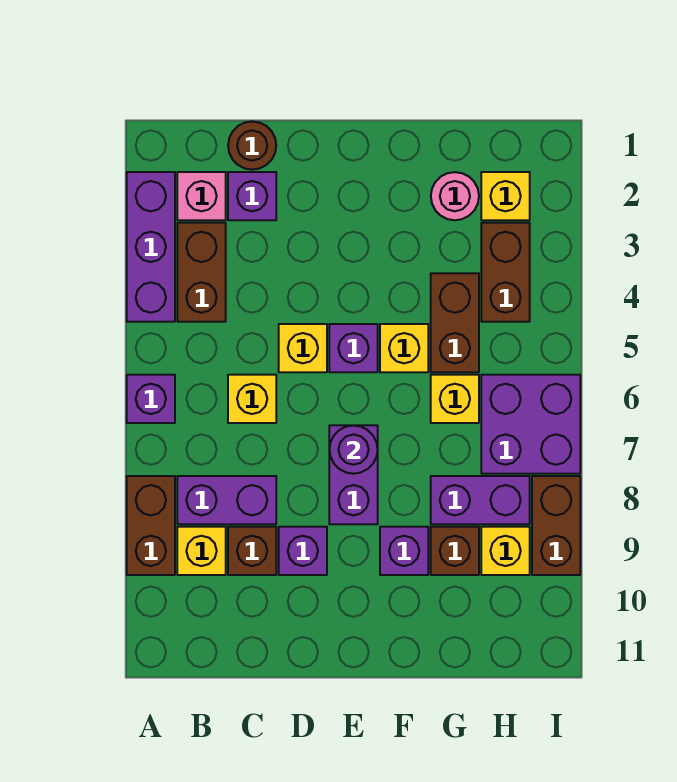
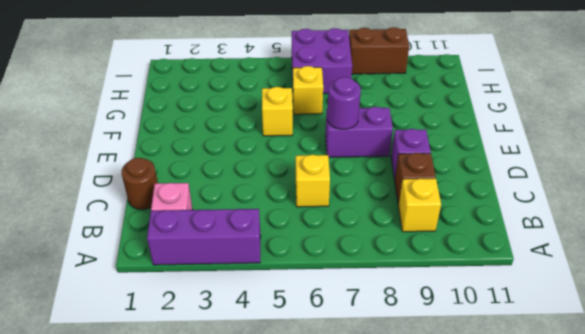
none -> purple brick A6 level 1
none -> brown brick A8:A9 level 1
none -> brown brick B3:B4 level 1

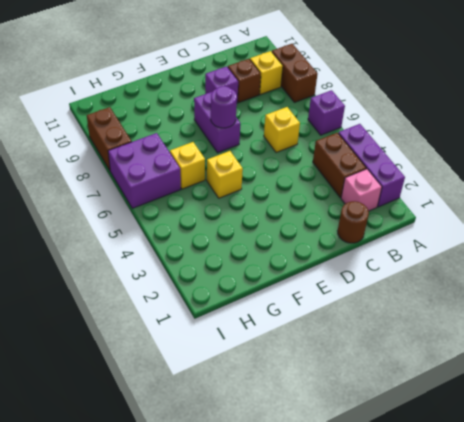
none -> purple brick B8:C8 level 1
none -> purple brick C2 level 1
none -> yellow brick D5 level 1

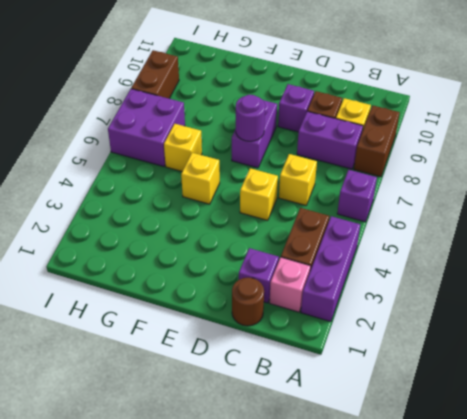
none -> purple brick E5 level 1
none -> purple brick F9 level 1
none -> pink round brick G2 level 1

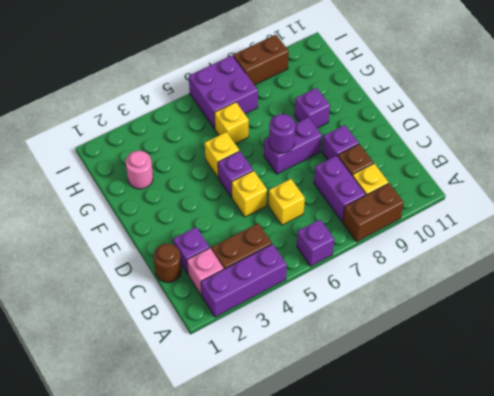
none -> brown brick G4:G5 level 1
none -> purple brick G8:H8 level 1
none -> brown brick G9 level 1

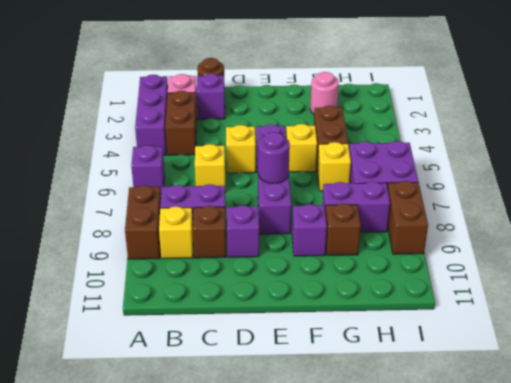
none -> yellow brick H2 level 1
none -> brown brick H3:H4 level 1
none -> yellow brick H9 level 1

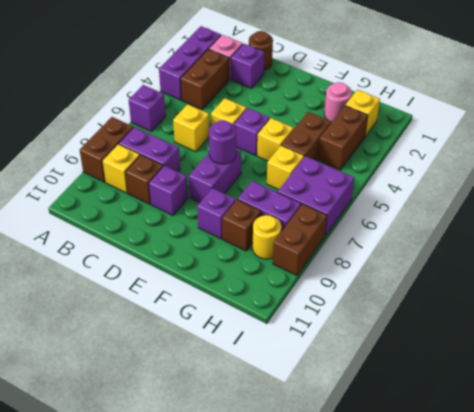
yellow round brick H9 level 1 -> yellow brick H9 level 1

